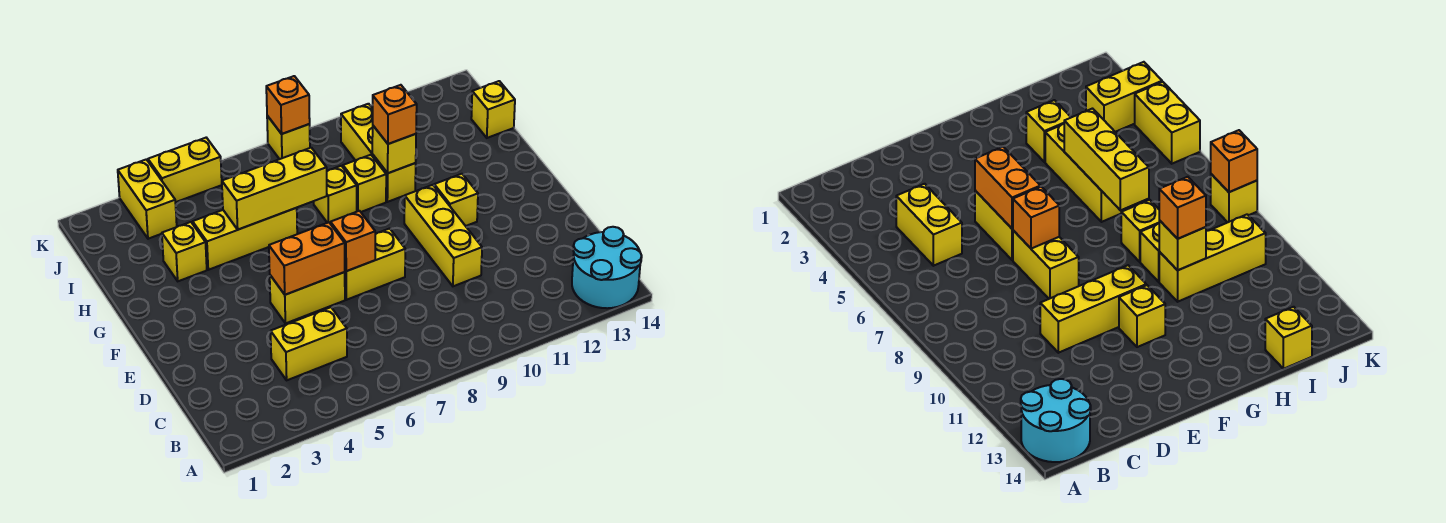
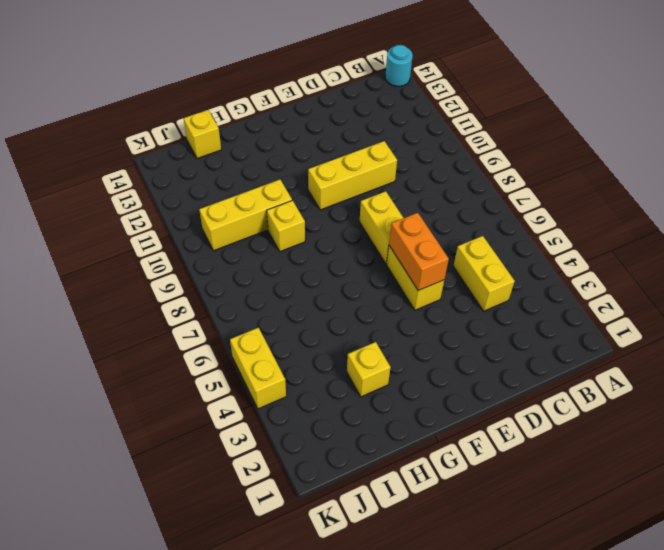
cyan round brick A14 level 1 -> cyan round brick A13:B14 level 1
none -> yellow brick F11 level 1
none -> yellow brick H4:H6 level 1
none -> yellow brick H8 level 1

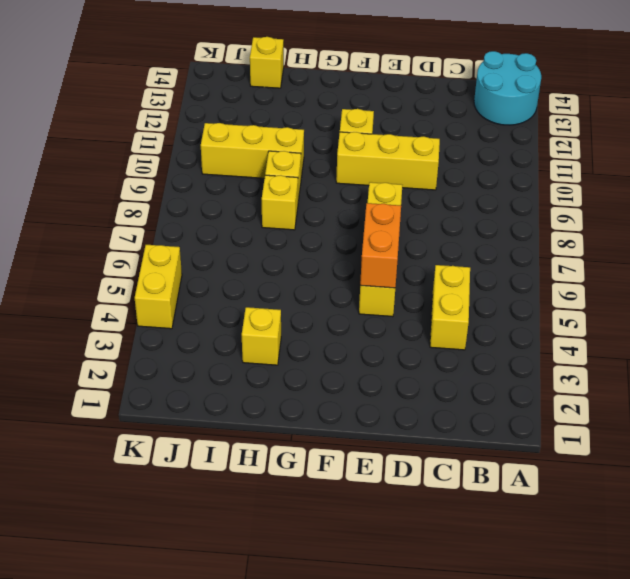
none -> yellow brick H4:H6 level 1
none -> yellow brick J3:K3 level 1
none -> yellow brick K8 level 1

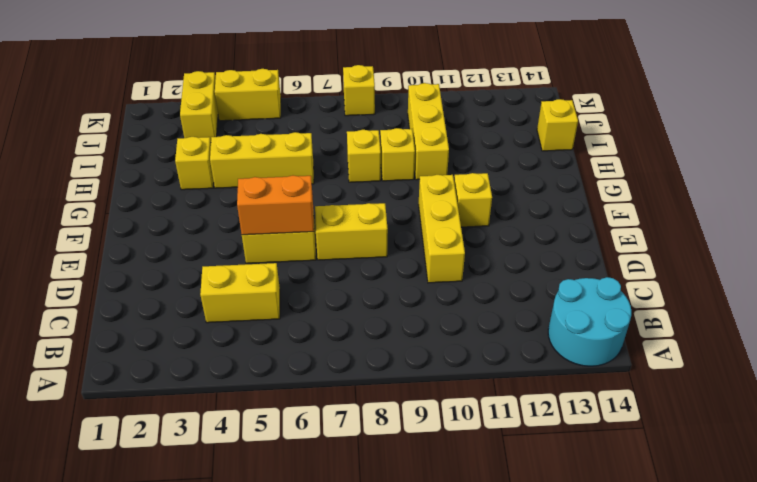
none -> orange brick E7 level 2
none -> yellow brick H5:H7 level 2
none -> yellow brick H10 level 2

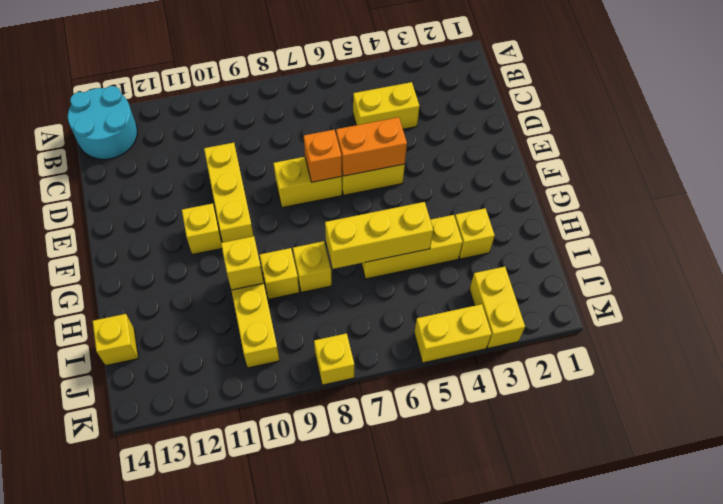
none -> orange brick K8 level 2
none -> orange brick H10 level 3

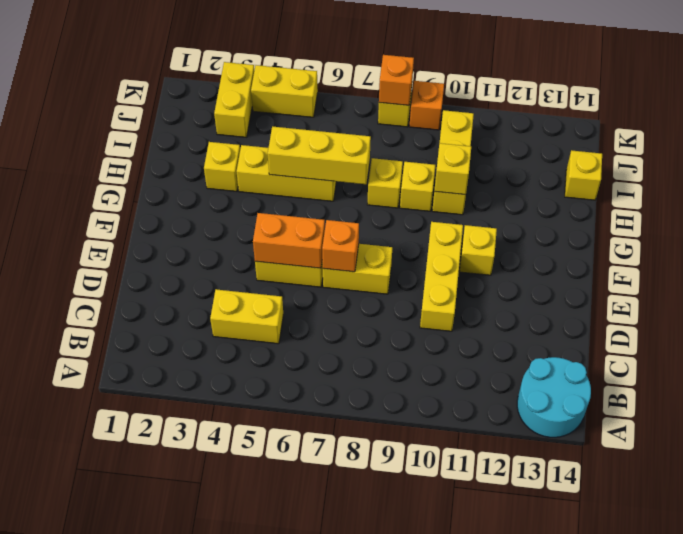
orange brick K9 level 1 -> orange brick H10 level 3

